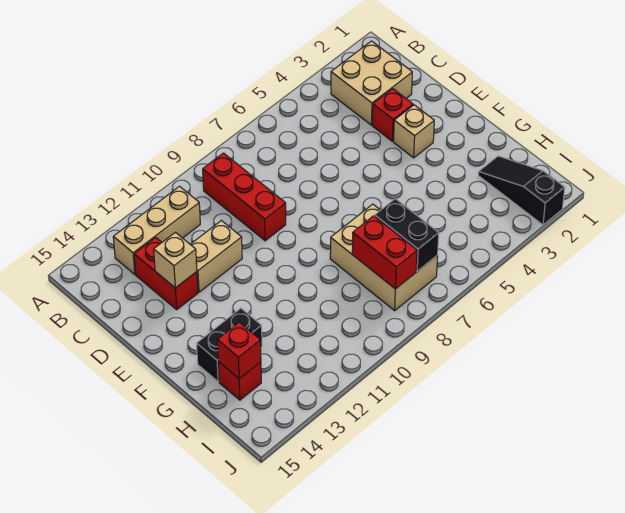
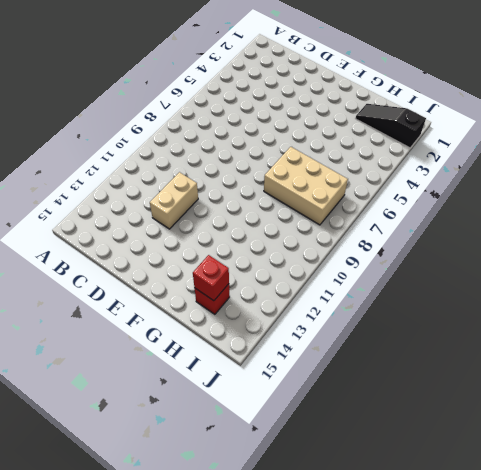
none -> tan brick B2:C3 level 1
none -> red brick B9:D9 level 1
none -> tan brick B11:B13 level 1

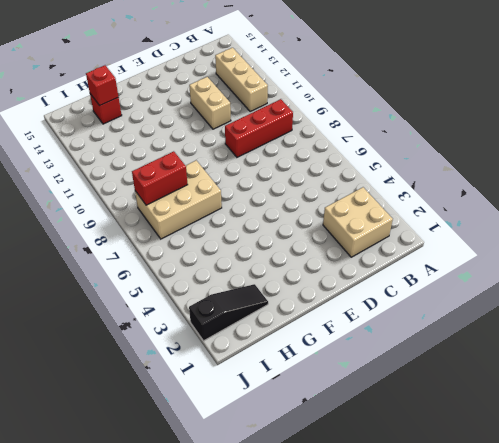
none -> red brick C13:D13 level 1
none -> red brick D3 level 1
none -> tan brick E3 level 1

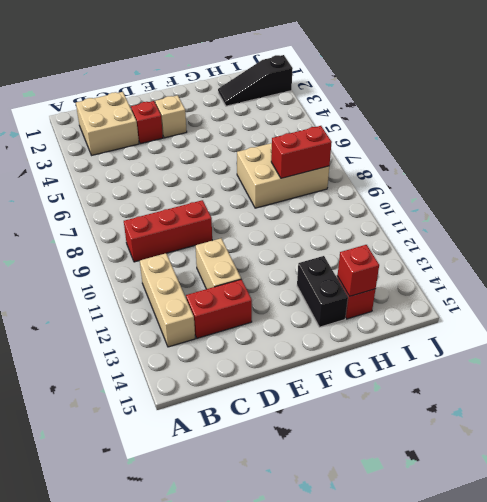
none -> tan brick D13 level 2
none -> black brick H7:I7 level 2

